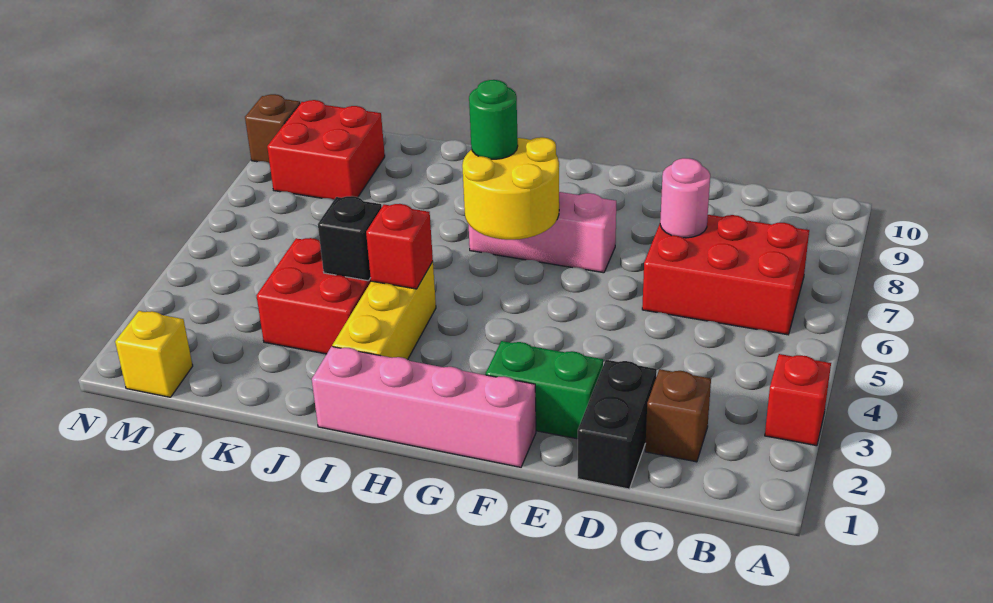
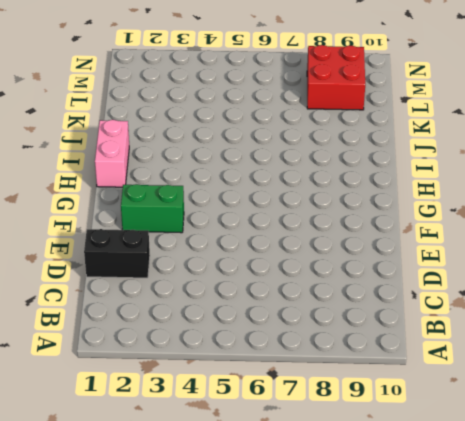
green brick F2:F3 level 1 -> green brick E2:F2 level 1
pink brick H1:I1 level 1 -> pink brick F1:I1 level 1
none -> red brick A3 level 1
none -> red brick B6:D7 level 1
none -> brown brick C2 level 1

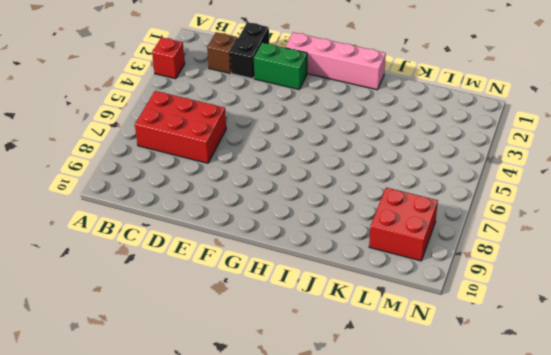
none -> pink brick F7:H7 level 1
none -> yellow brick I2:I4 level 1
none -> red brick J3:K4 level 1

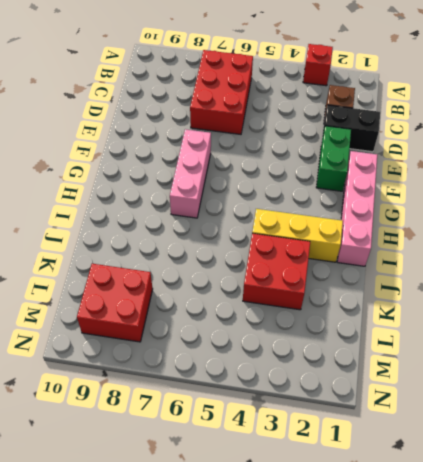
none -> yellow brick M1 level 1
none -> brown brick N9 level 1
none -> pink round brick D7 level 2

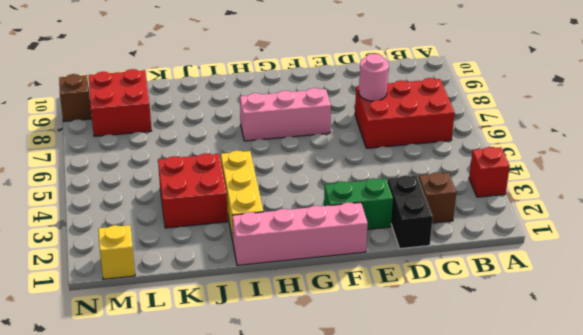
none -> yellow round brick G6:H7 level 2
none -> red brick I4 level 2
none -> black brick J4 level 2

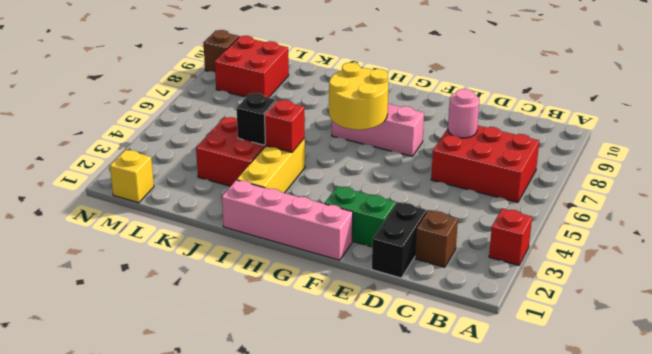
none -> green round brick H7 level 3

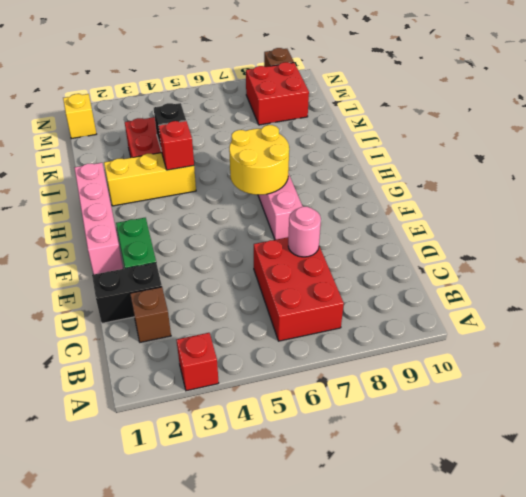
none -> green round brick H7 level 3

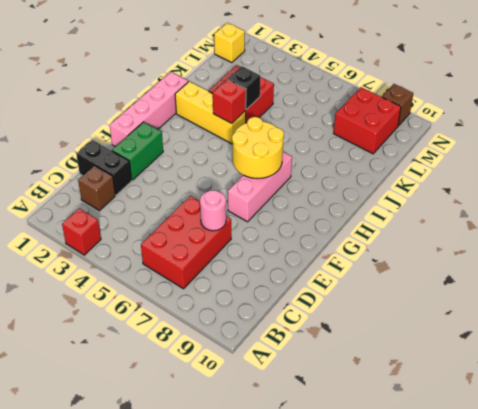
none -> green round brick H7 level 3

